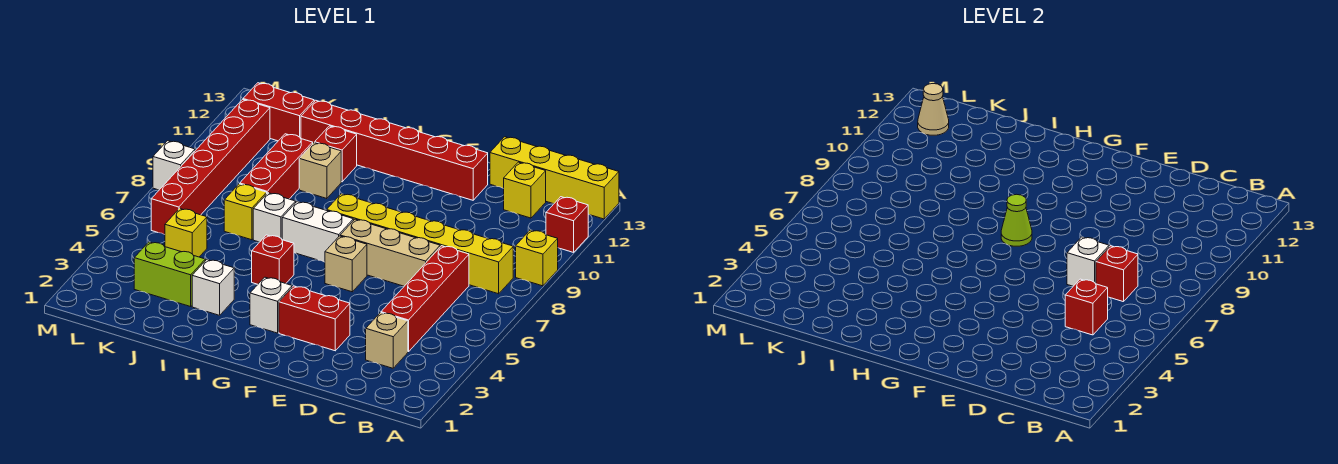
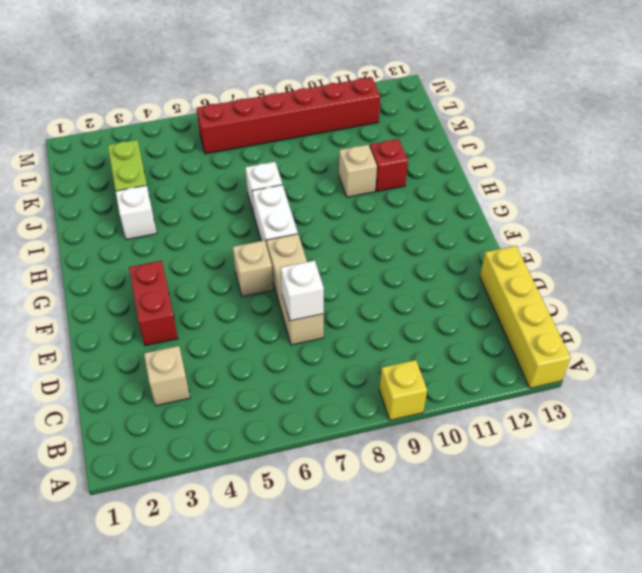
none -> red brick A11 level 1
none -> yellow brick B8:G8 level 1
none -> red brick C4:C7 level 1
none -> yellow brick C12 level 1

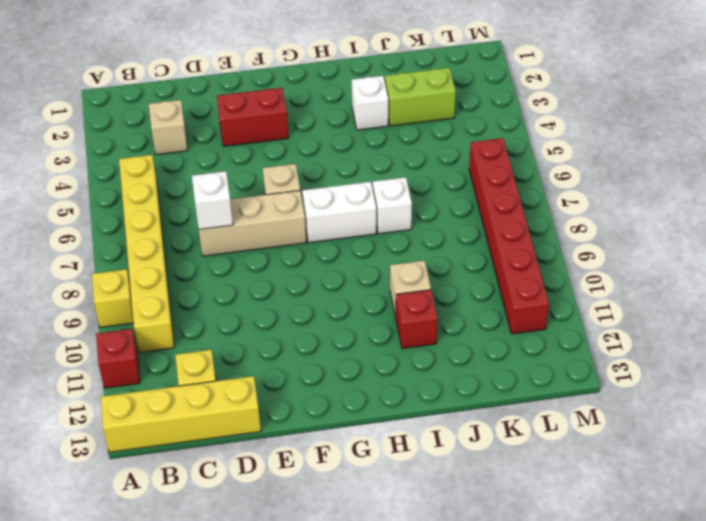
yellow brick B5:B10 level 1 -> yellow brick B8:G8 level 1
none -> red brick C4:C7 level 1
none -> red brick E12:J12 level 1
none -> white brick G3 level 1
none -> red brick H5 level 1

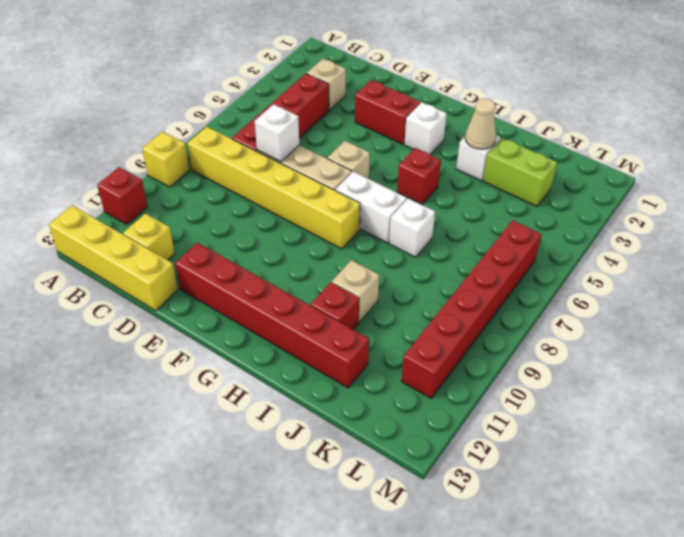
tan cone I3 level 2 -> tan cone L12 level 2
none -> yellow brick J7 level 1
none -> red brick J8:J10 level 1
none -> yellow brick K5 level 1
none -> red brick K12:L12 level 1

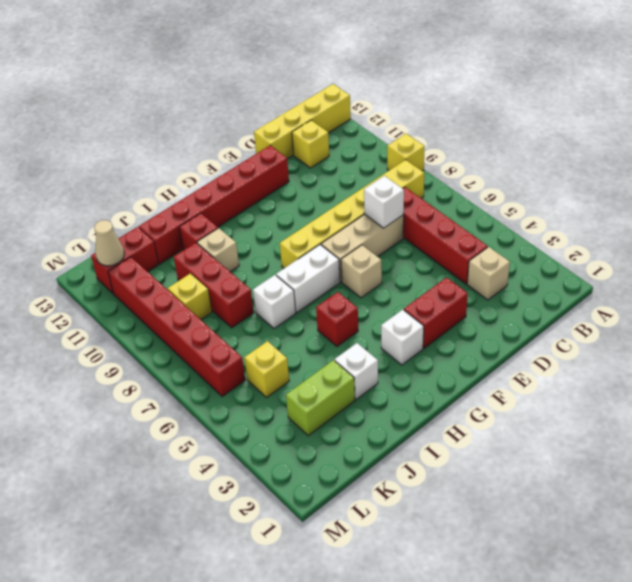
yellow brick K9 level 1 -> yellow brick J7 level 1
none -> red brick A11 level 1
none -> white brick M8 level 1
none -> red brick C5 level 2
none -> red brick C7 level 2

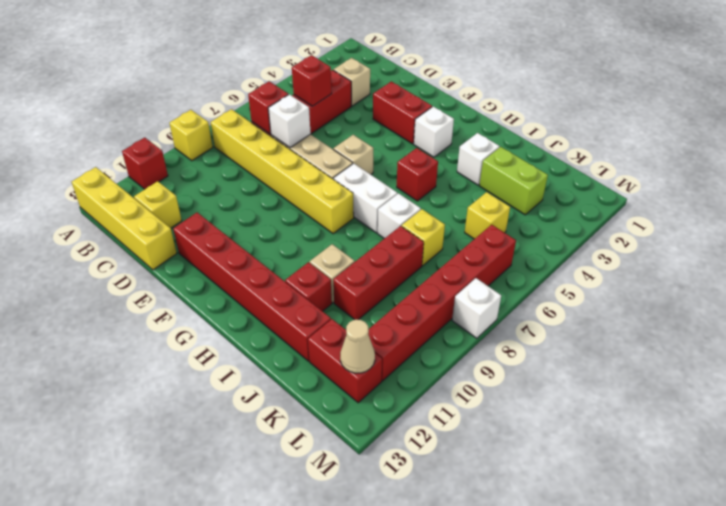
none -> lime cone G8 level 2

